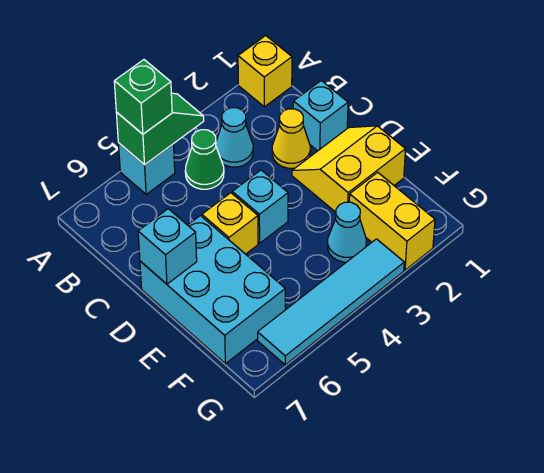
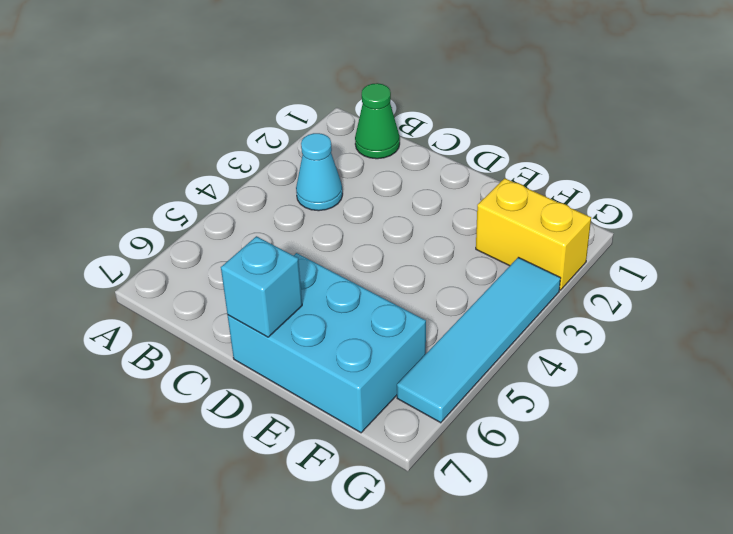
green cone B1 level 1 -> green cone B4 level 1
none -> yellow brick A1 level 1
none -> cyan brick A5 level 1
none -> cyan brick C1 level 1

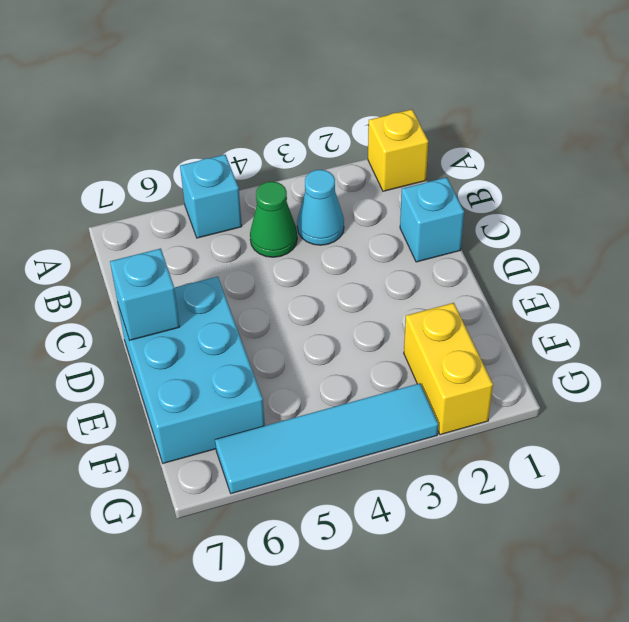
none -> yellow cone C2 level 1
none -> yellow slope D1:E2 level 1 top E
none -> cyan brick D4 level 1

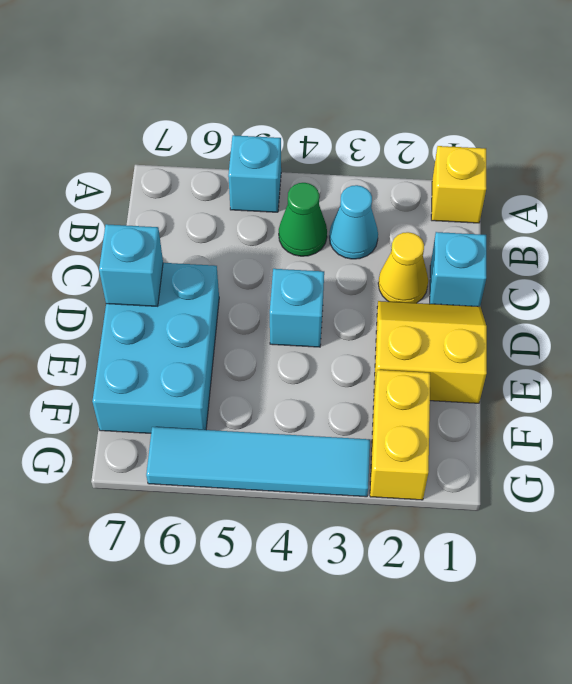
none -> yellow brick D5 level 1
none -> cyan cone F3 level 1
none -> green slope A4:A5 level 2 top 5

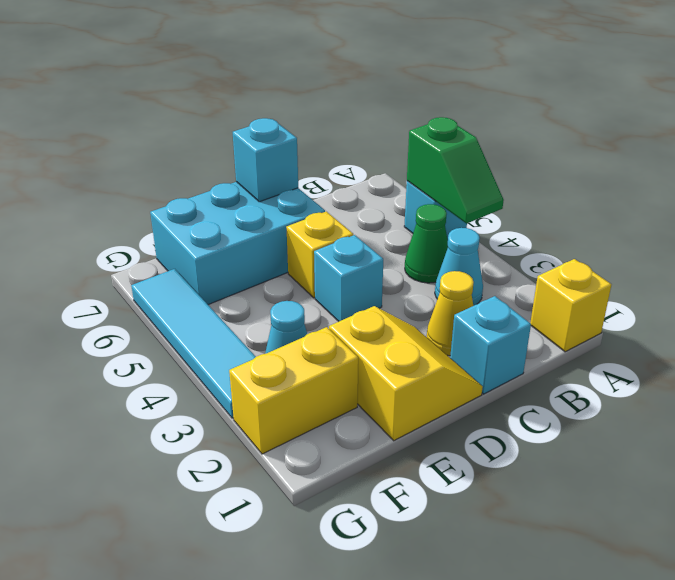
none -> green brick A5 level 3

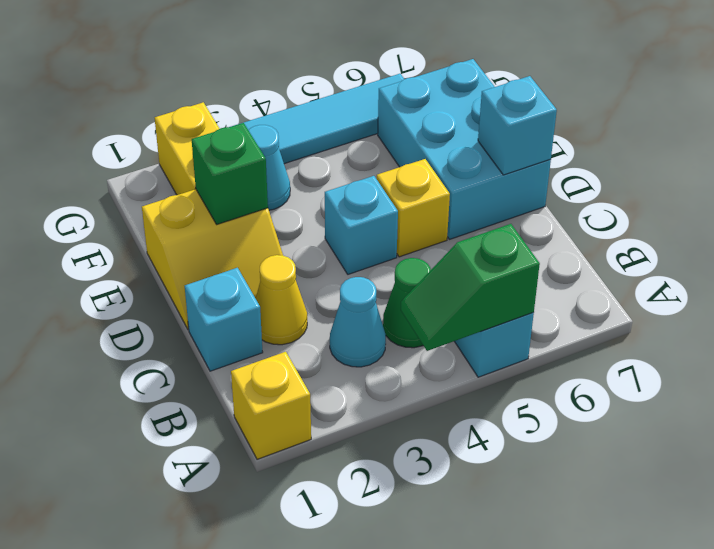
green brick E2 level 2 -> green brick A5 level 3

